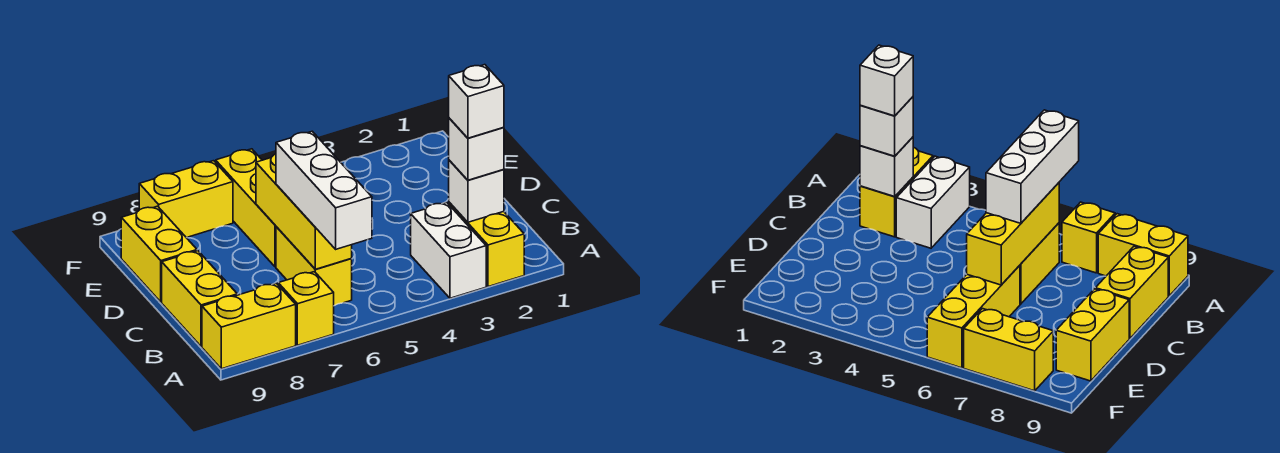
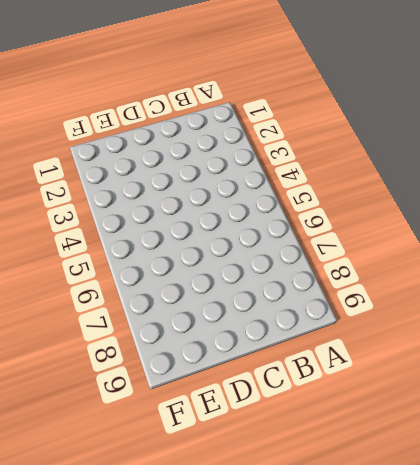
none -> yellow brick A2:B2 level 1
none -> white brick A3:B3 level 1
none -> yellow brick A7 level 1

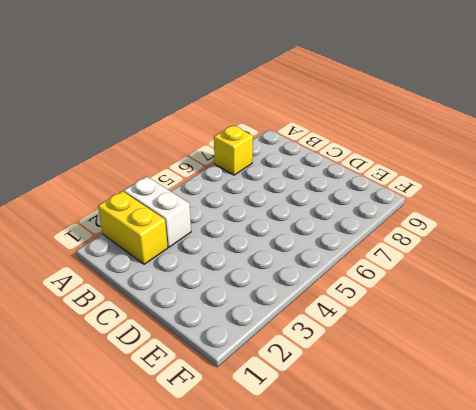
none -> yellow brick A8:A9 level 1
none -> yellow brick B6:C6 level 1
none -> yellow brick B9:C9 level 1

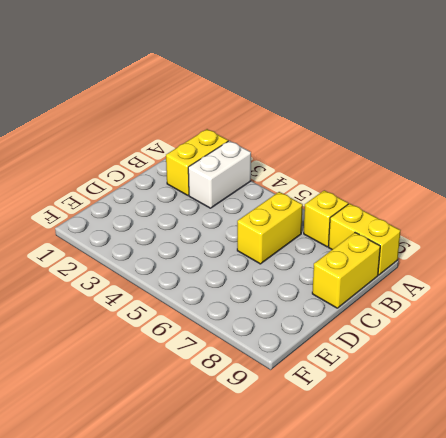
none -> yellow brick D6:F6 level 1
none -> yellow brick D9:E9 level 1
none -> yellow brick F7:F8 level 1

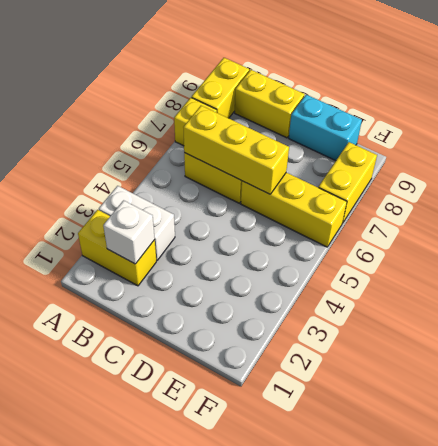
cyan brick D9:E9 level 1 -> yellow brick D9:E9 level 1
none -> white brick A6:C6 level 3
none -> white brick B2 level 3
none -> white brick B2 level 4

